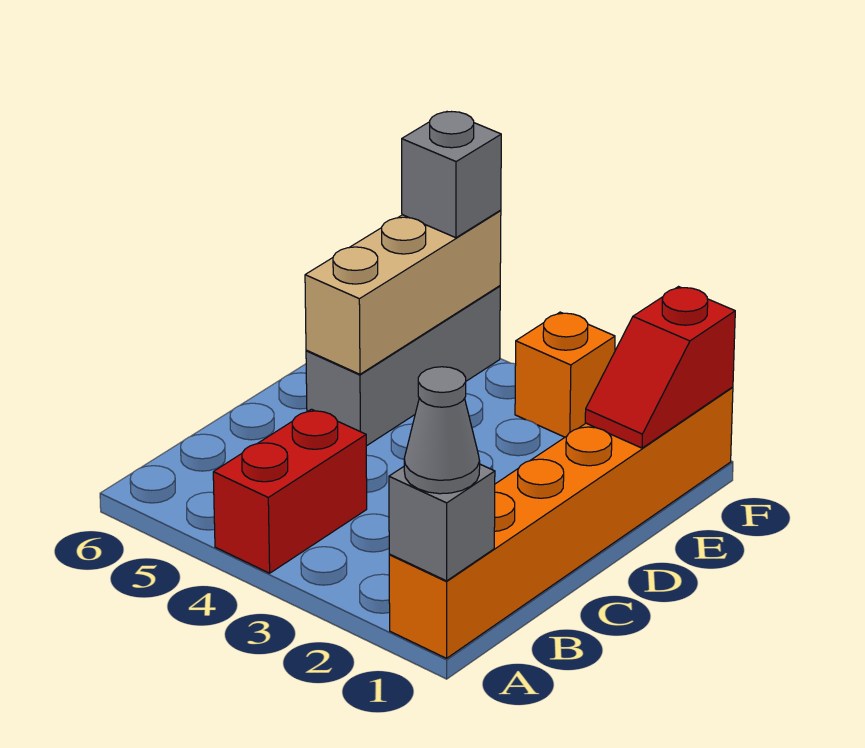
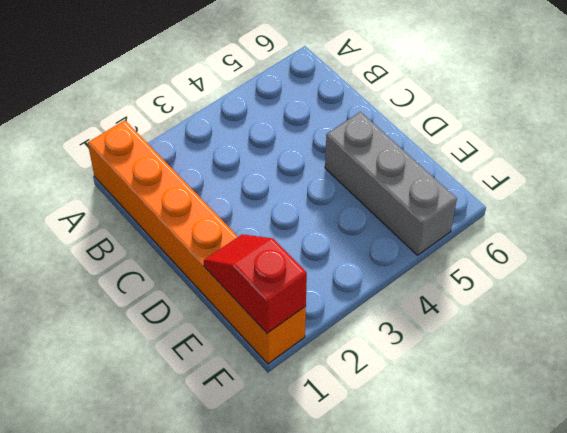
none -> red brick A4:B4 level 1
none -> orange brick F3 level 1

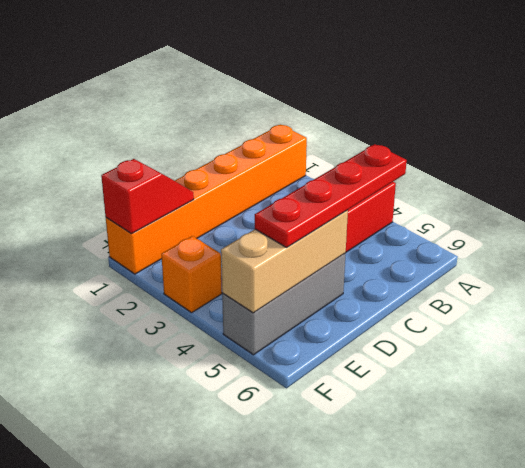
red plate B5:E5 level 3 -> none
none -> grey brick A1 level 2
none -> grey cone A1 level 3

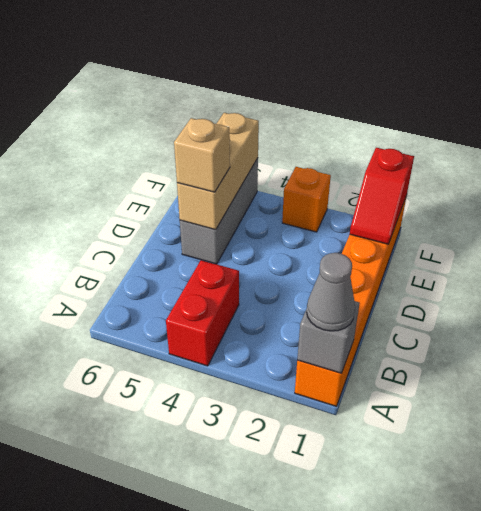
tan brick D5 level 3 -> none
none -> grey brick F5 level 3

